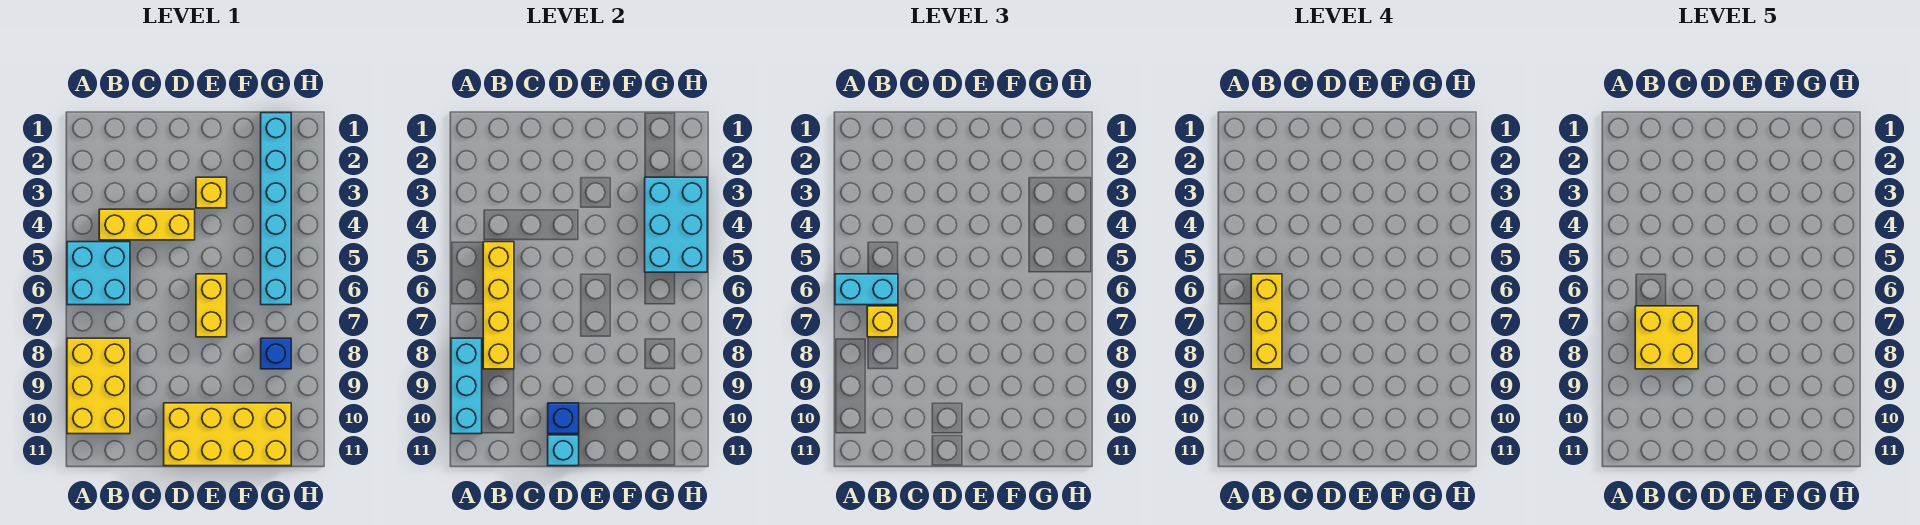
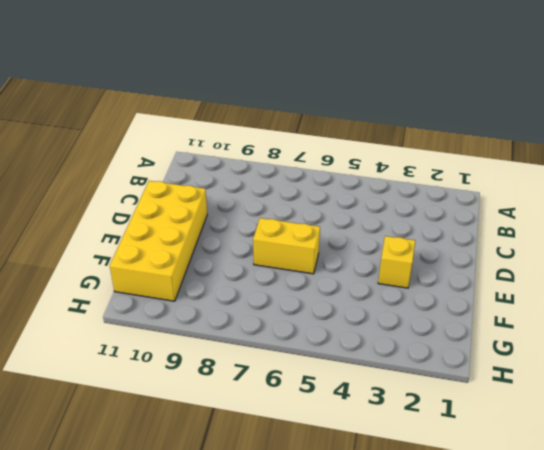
none -> cyan brick A5:B6 level 1
none -> yellow brick A8:B10 level 1
none -> yellow brick B4:D4 level 1

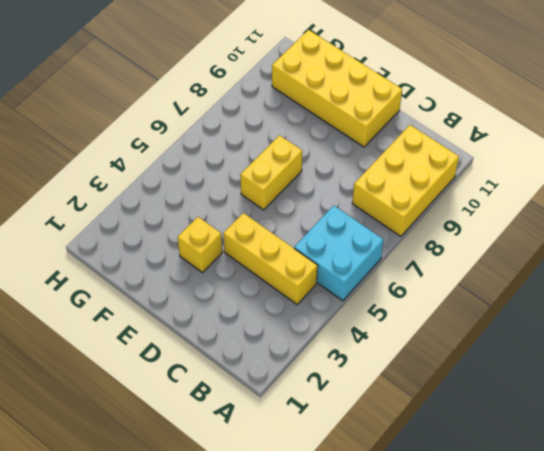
none -> cyan brick G1:G6 level 1
none -> blue brick G8 level 1
none -> cyan brick A8:A10 level 2

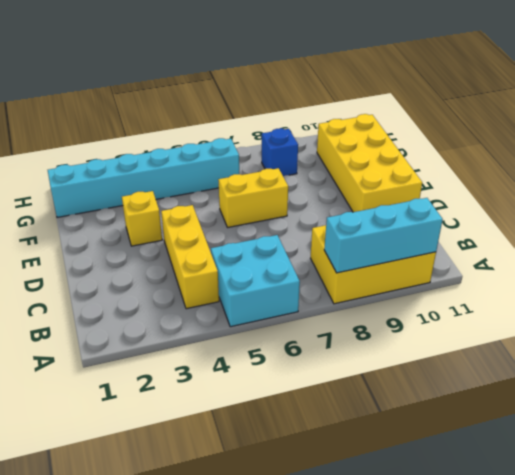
none -> yellow brick B5:B8 level 2
none -> blue brick D10 level 2
none -> cyan brick D11 level 2

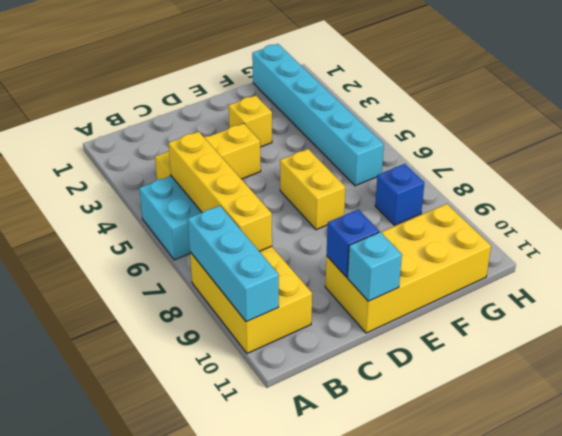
none -> cyan brick G3:H5 level 2
none -> cyan brick A6:B6 level 3
none -> yellow brick B7 level 3

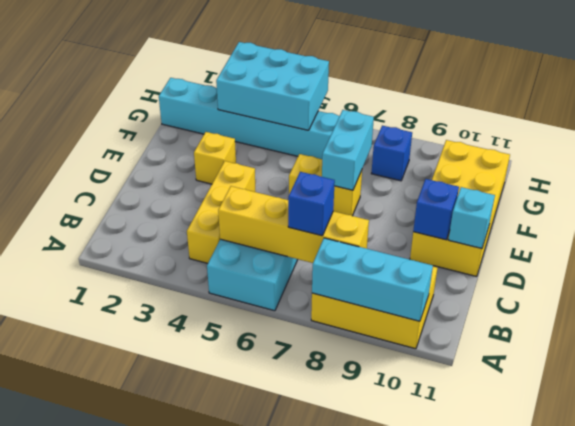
blue brick B7 level 3 -> yellow brick B7 level 3
cyan brick E7:F7 level 2 -> cyan brick A6:B6 level 3
none -> yellow brick B6:B8 level 4
none -> yellow brick B7:C8 level 5

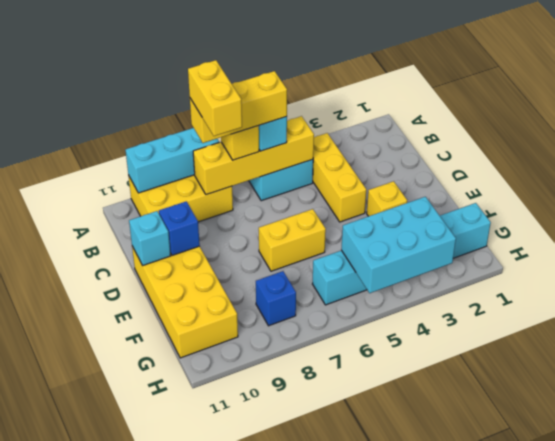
yellow brick B8:C8 level 5 -> yellow brick B7:C8 level 5

